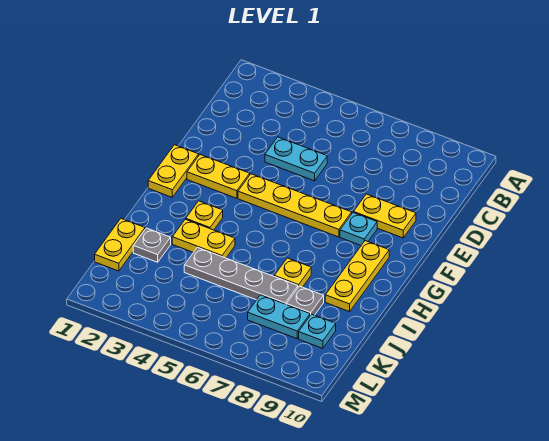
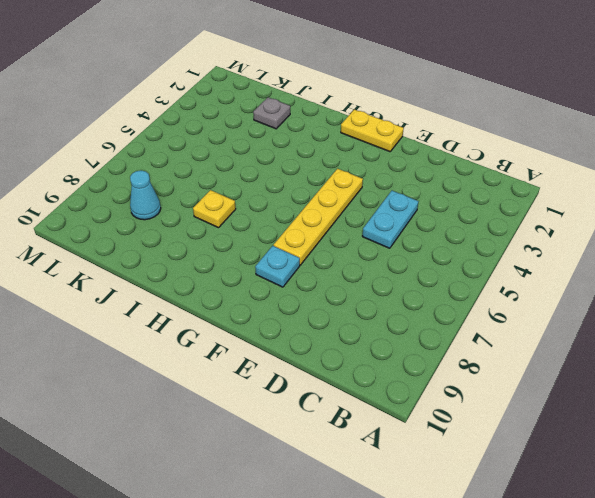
cyan cone K8 level 1 -> cyan plate K7:K8 level 1
none -> yellow plate E8:E9 level 1
none -> yellow plate F2:F3 level 1
none -> yellow plate G9:I9 level 1

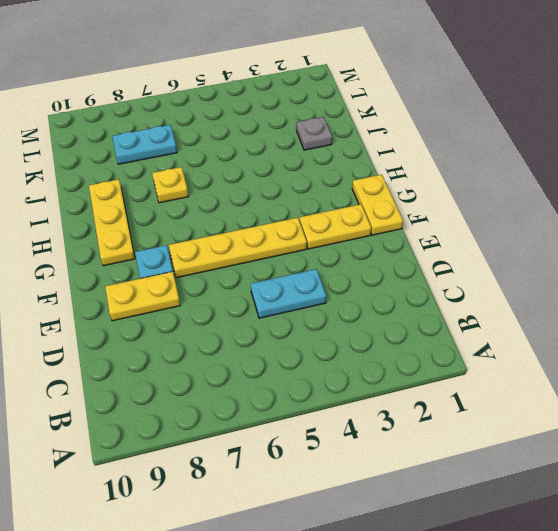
none -> yellow plate H3 level 1
none -> yellow plate I3:I4 level 1
none -> yellow plate J1:K1 level 1

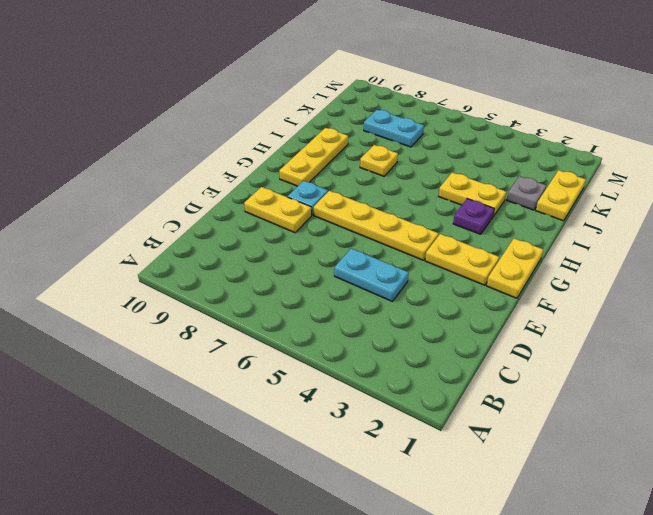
purple plate H3 level 1 -> yellow plate H3 level 1
none -> grey plate J4:J7 level 1
none -> grey plate J8 level 1
none -> cyan plate K9 level 1

